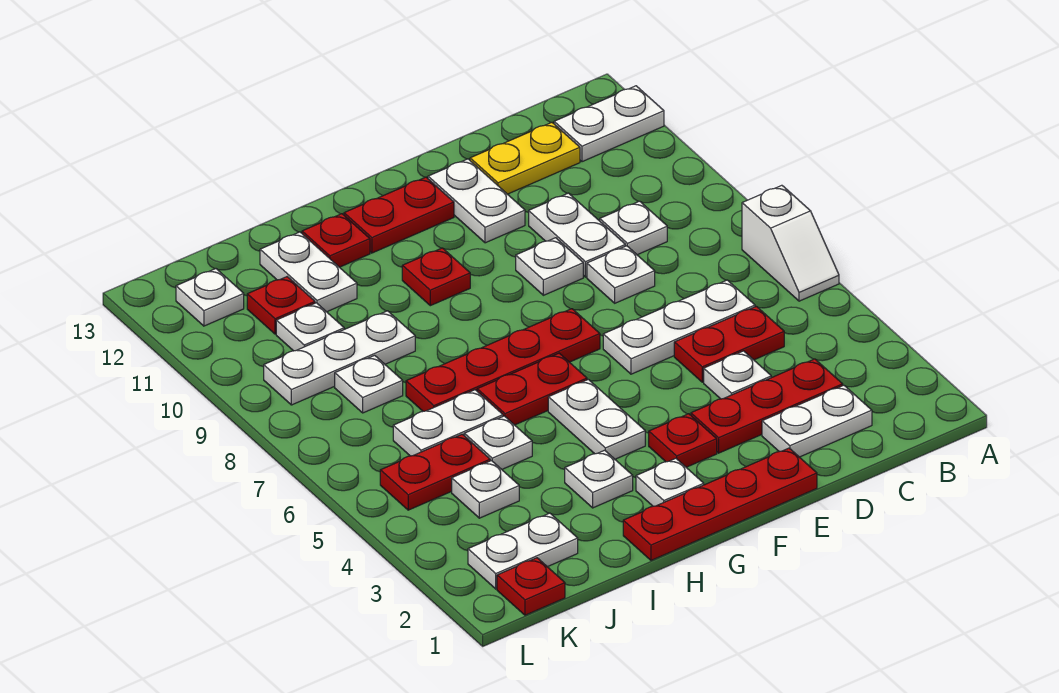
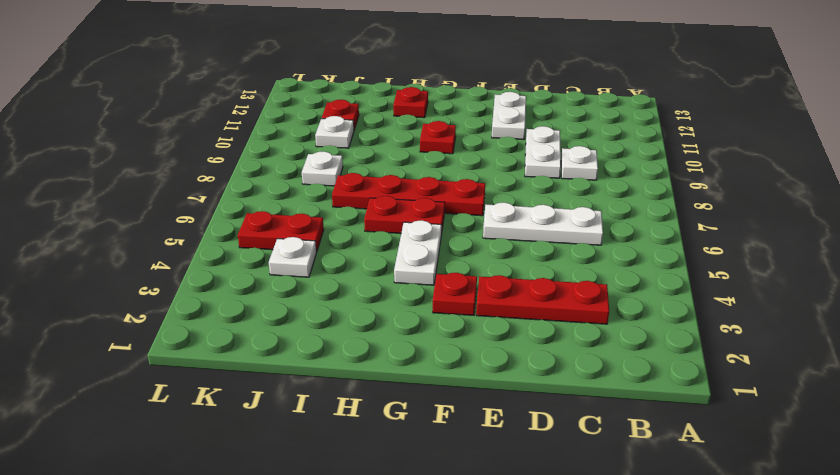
none -> white slope A6:A7 level 1 top 7
none -> white plate A12:B12 level 1
none -> white plate C2:D2 level 1
none -> red plate C5:D5 level 1

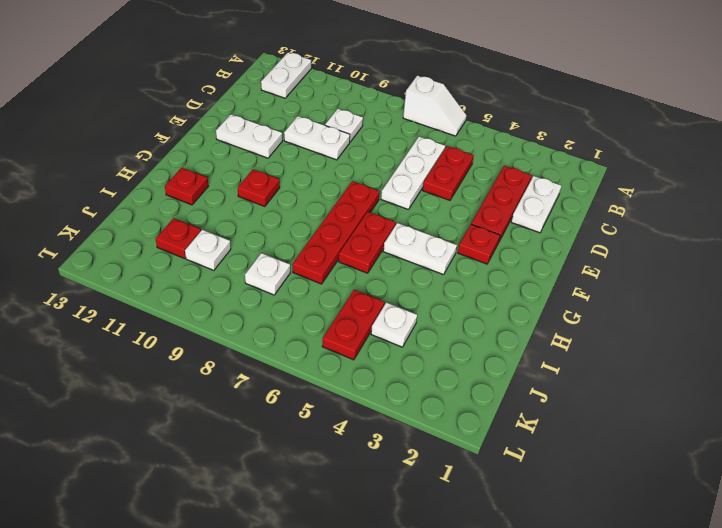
none -> yellow plate C12:D12 level 1
none -> white plate D4 level 1
none -> white plate D8 level 1
none -> red plate E1:H1 level 1

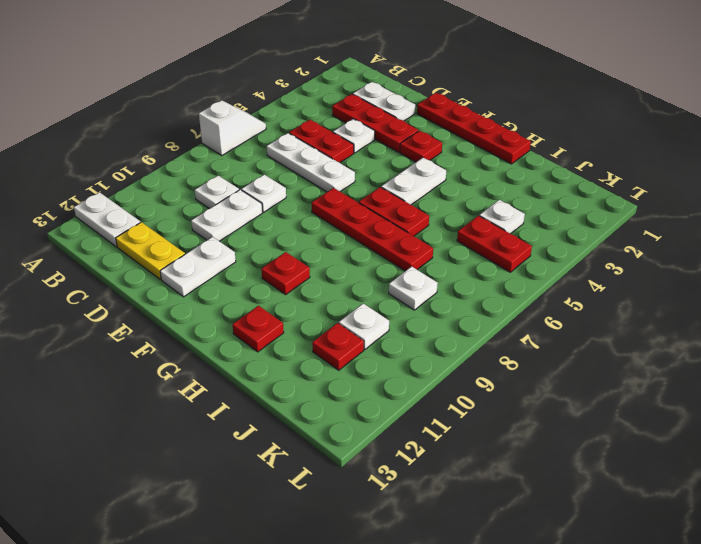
none -> white plate E9 level 1
none -> red plate F12:G12 level 1
none -> white plate G2 level 1
none -> white plate H3 level 1

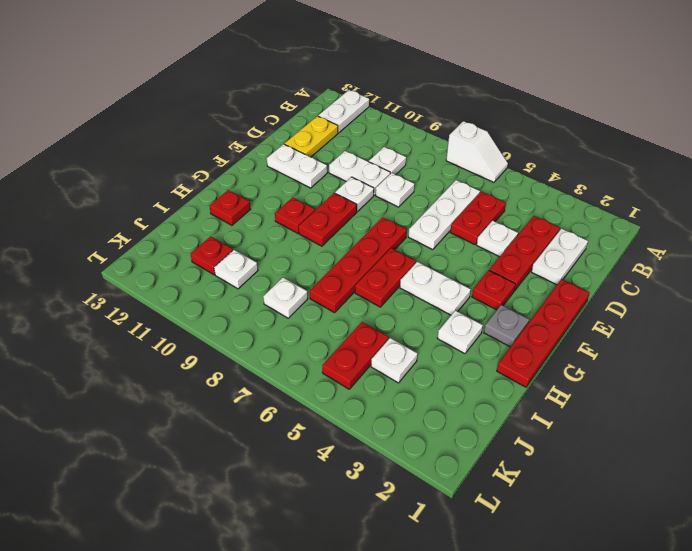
red plate F9:G9 level 1 -> red plate F12:G12 level 1
grey plate G2 level 1 -> white plate G2 level 1
none -> white plate I5 level 1
none -> white plate I6:J6 level 1
none -> white plate I9:K9 level 1
none -> white plate I11:I12 level 1

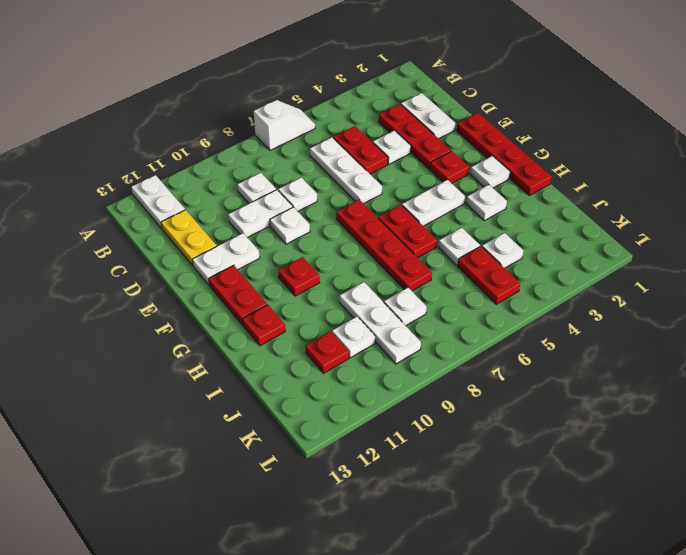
none -> white plate I6:J6 level 1
none -> white plate I11:I12 level 1
none -> white plate J2:K2 level 1
none -> red plate K1 level 1

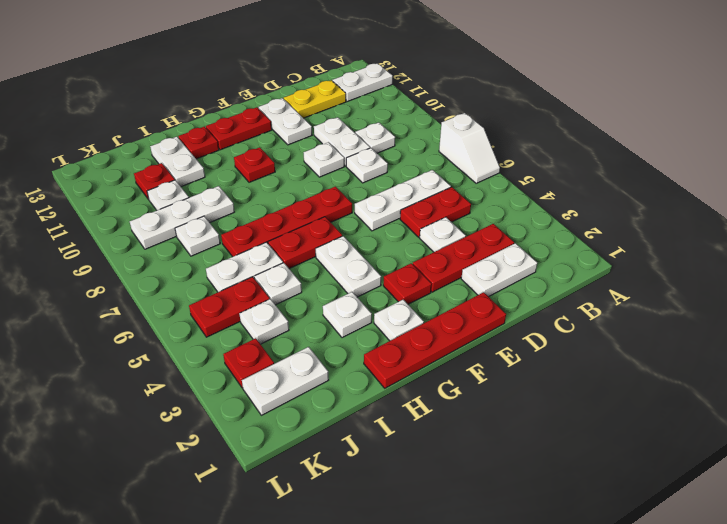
red plate K3 level 1 -> red plate K1 level 1
none -> white plate K12 level 1

